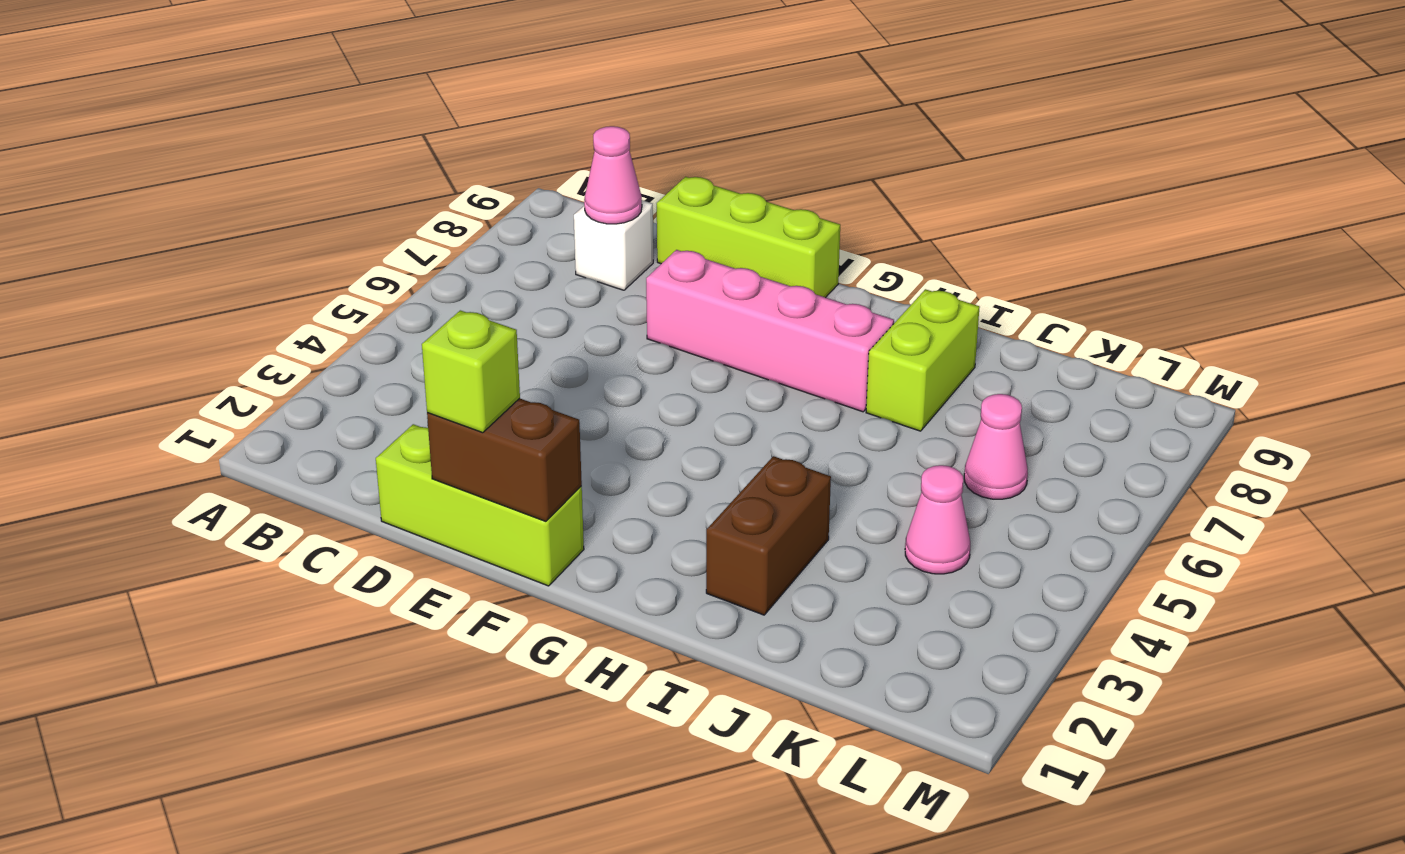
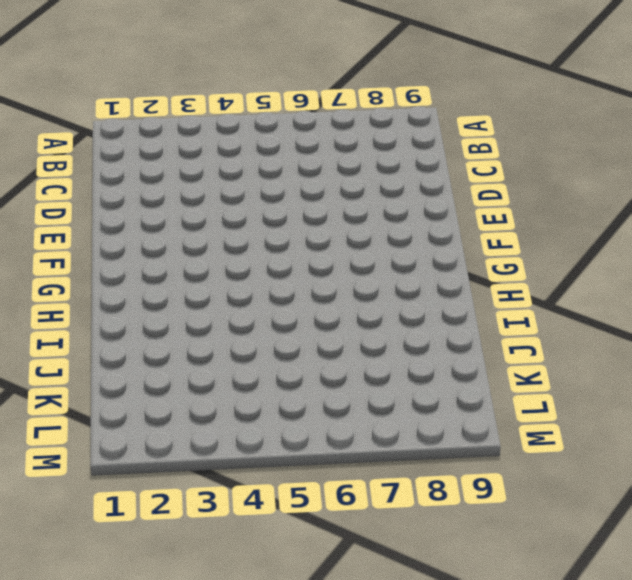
none -> white brick C8 level 1
none -> lime brick D1:F1 level 1

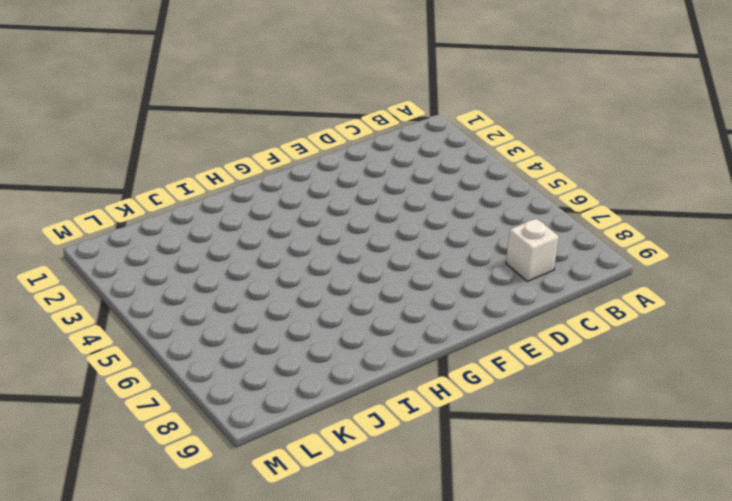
none -> lime brick D1:F1 level 1
none -> lime brick D9:F9 level 1

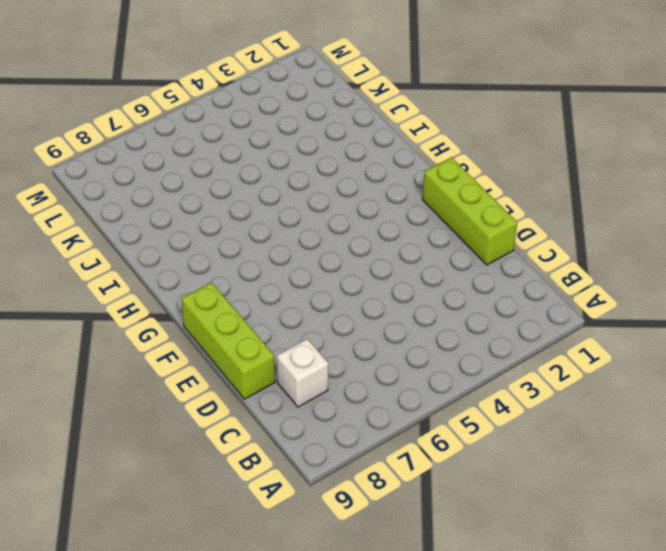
none -> pink brick E7:H7 level 1
none -> brown brick I2:I3 level 1

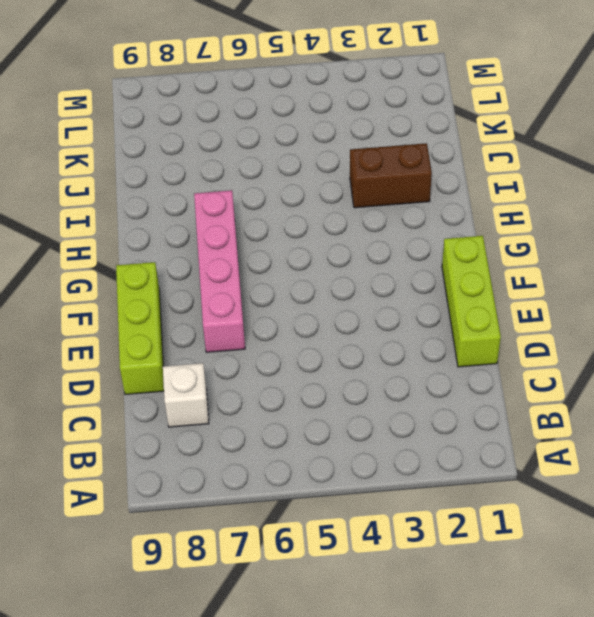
none -> lime brick I7:I8 level 1
none -> pink cone K4 level 1

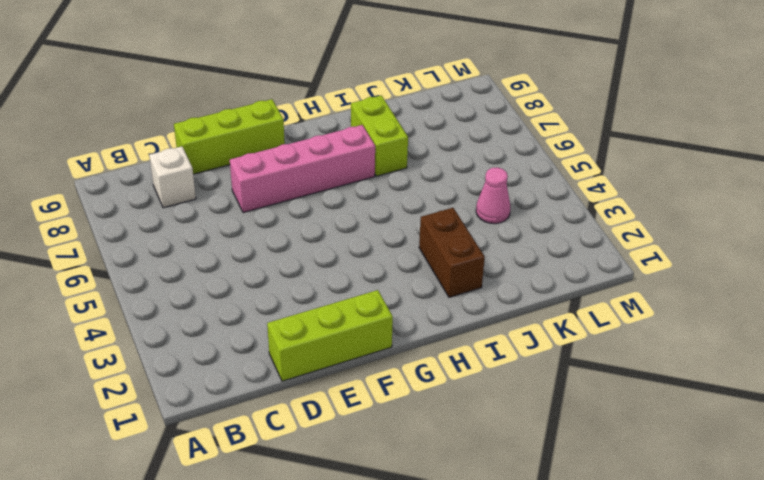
none -> pink cone K6 level 1
none -> pink cone C8 level 2

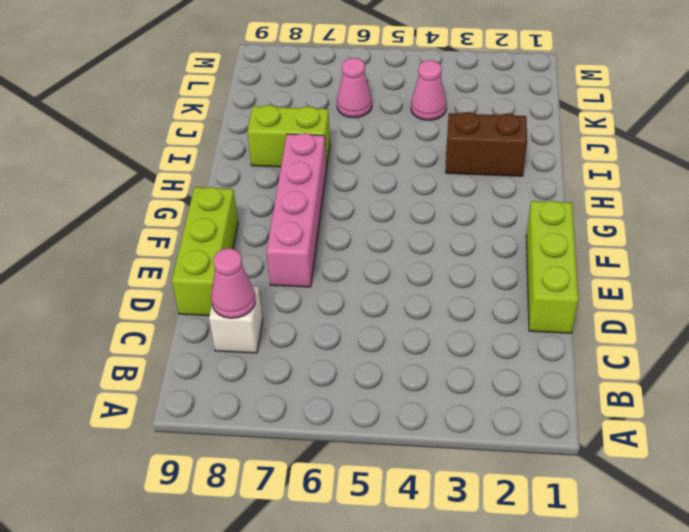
none -> brown brick E1:F1 level 2
none -> lime brick E1 level 3

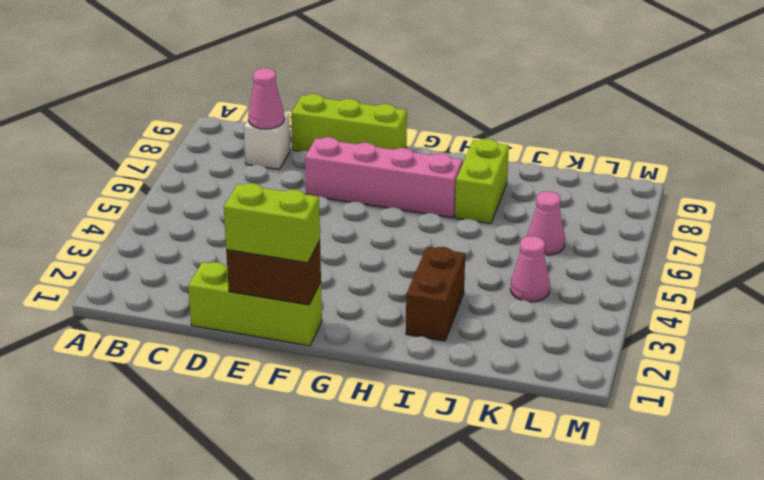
lime brick E1:F1 level 3 -> lime brick E1 level 3

